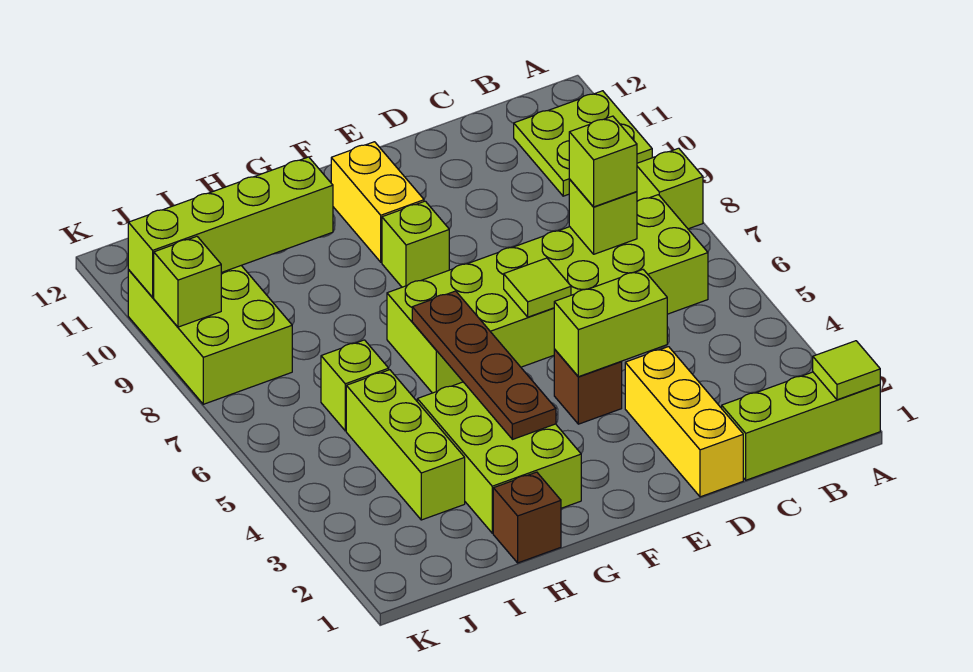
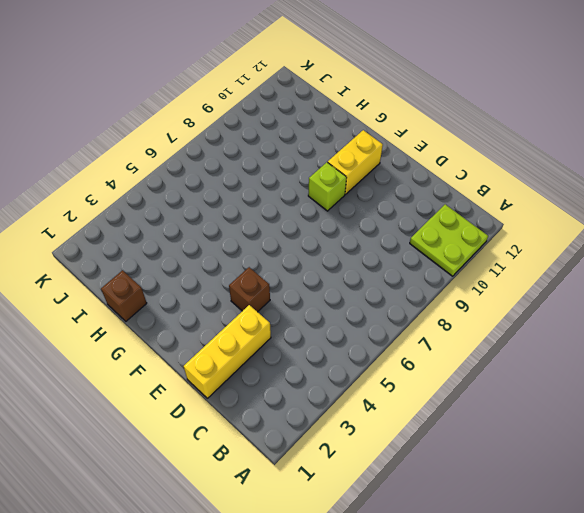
none -> lime brick A1:C1 level 1
none -> lime brick A8 level 1
none -> lime brick B6:G7 level 1

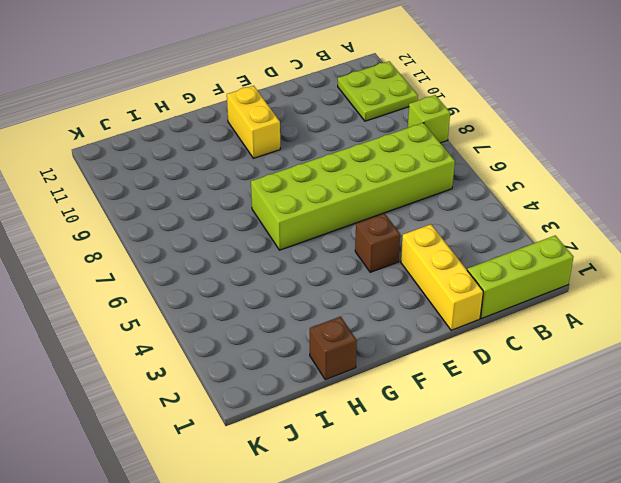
none -> lime brick F9 level 1
none -> lime brick G2:H4 level 1
none -> lime brick I3:I5 level 1

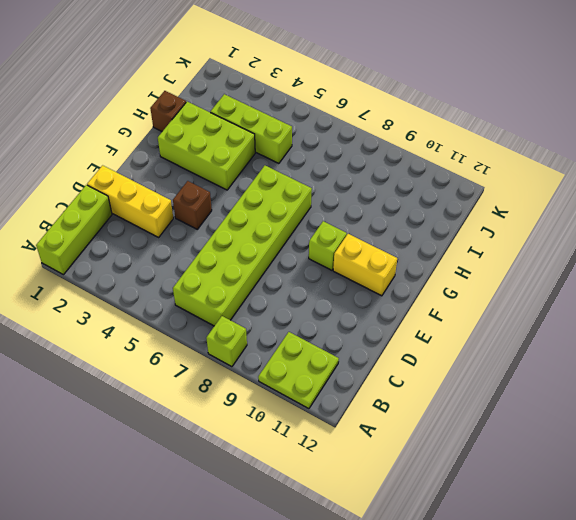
none -> lime brick I6 level 1
none -> lime brick J8:K10 level 1
none -> lime tile A1 level 2

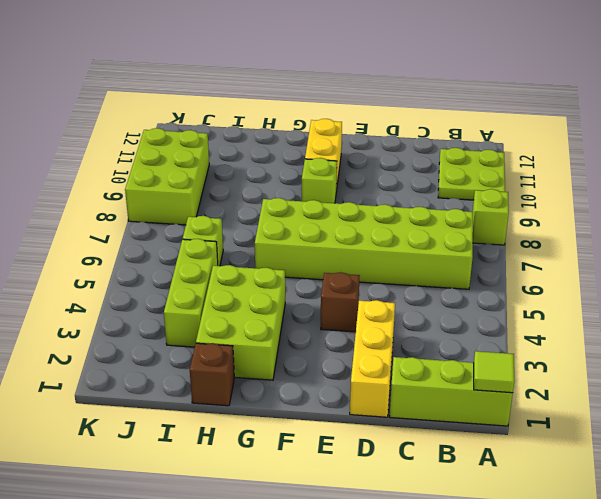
none -> lime brick C7 level 2
none -> lime brick D4:E4 level 2
none -> lime tile E6 level 2

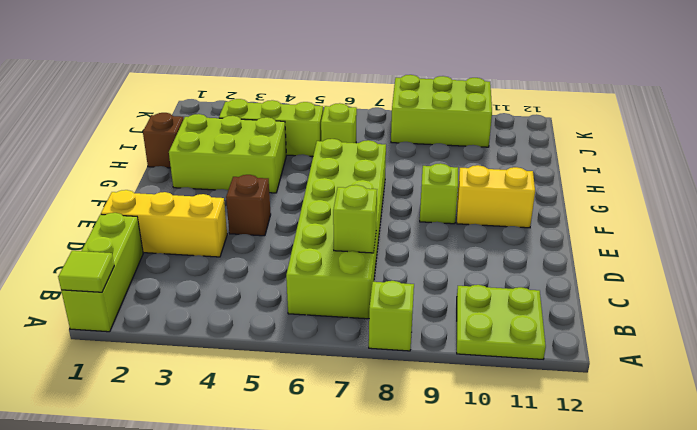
none -> lime brick D4:E4 level 2
none -> lime tile E6 level 2
none -> brown plate G3:G6 level 2

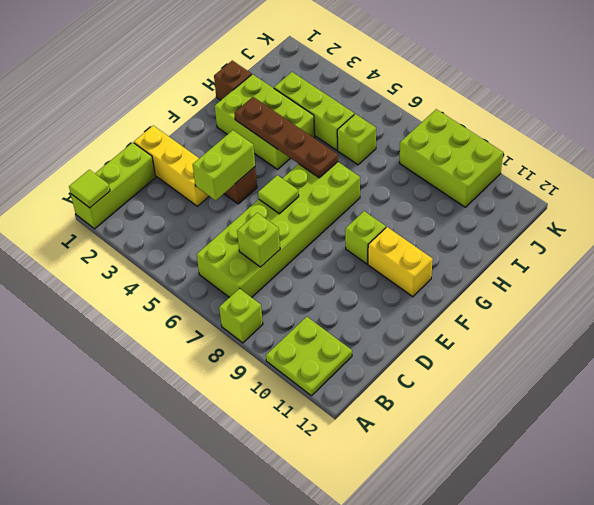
none -> lime brick H10:K10 level 2
none -> lime brick K9 level 2
none -> lime brick C7 level 3

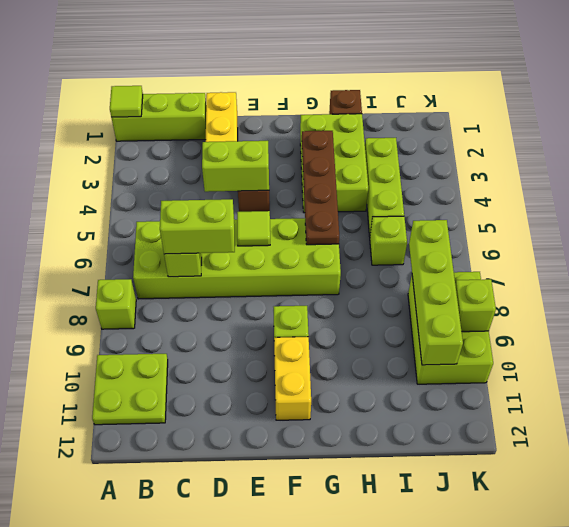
lime brick C7:D7 level 3 -> lime brick C7 level 3
lime brick J7:J10 level 2 -> lime brick H10:K10 level 2

